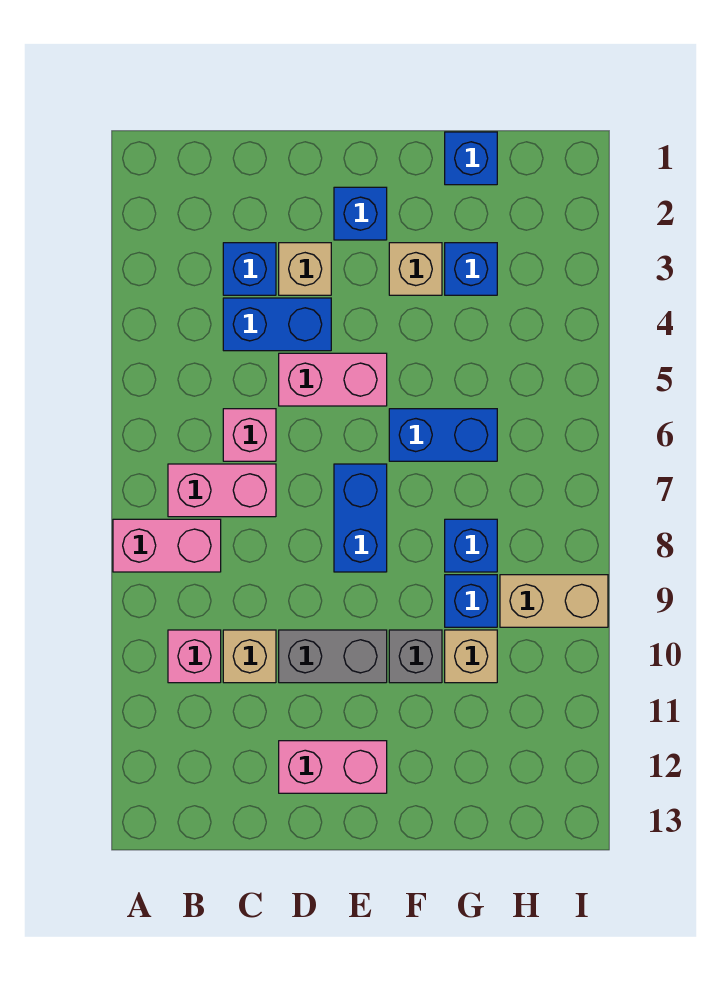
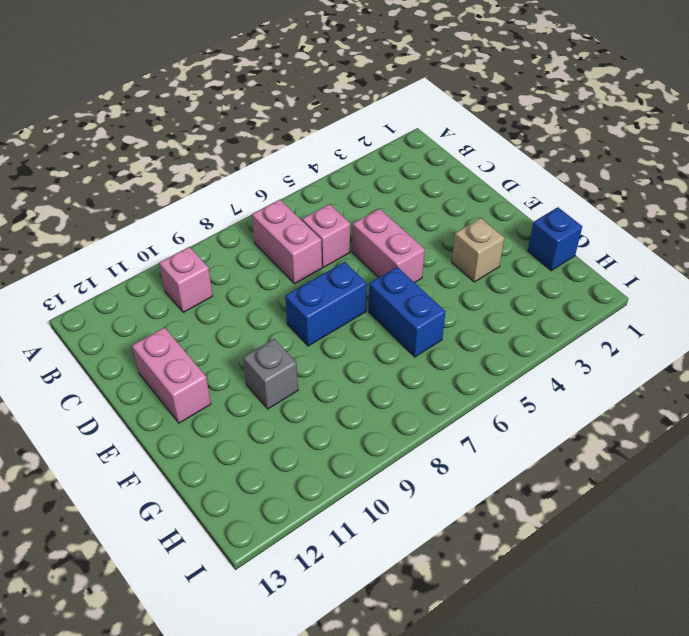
none -> pink brick A8:B8 level 1
none -> blue brick C3 level 1
none -> blue brick C4:D4 level 1

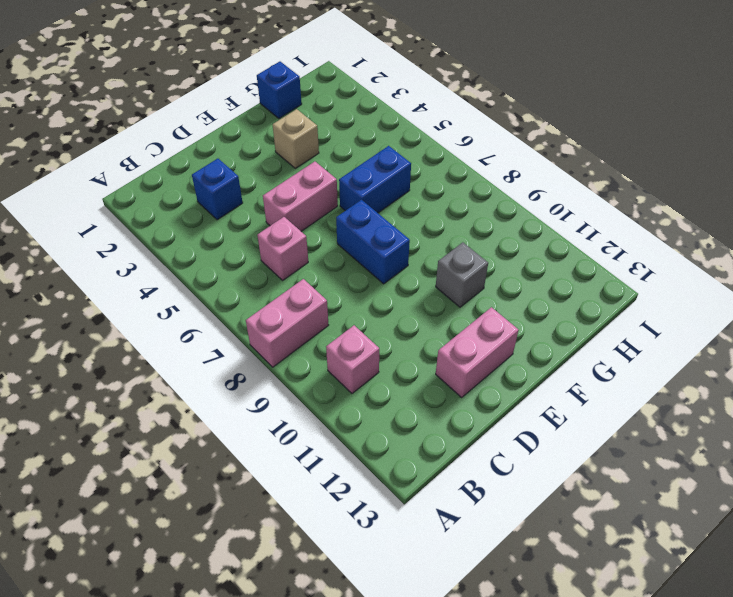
none -> pink brick B7:C7 level 1
none -> blue brick C4:D4 level 1
none -> tan brick C10 level 1

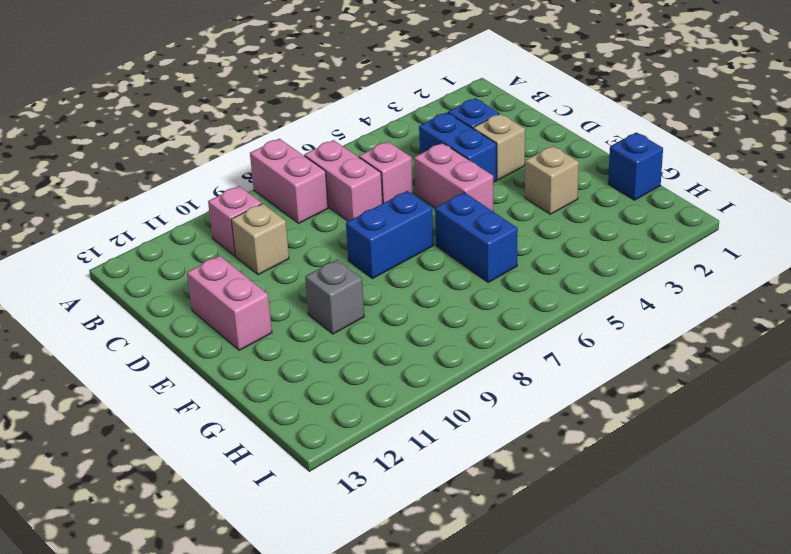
none -> grey brick D10:E10 level 1
none -> blue brick E2 level 1
none -> blue brick G3 level 1

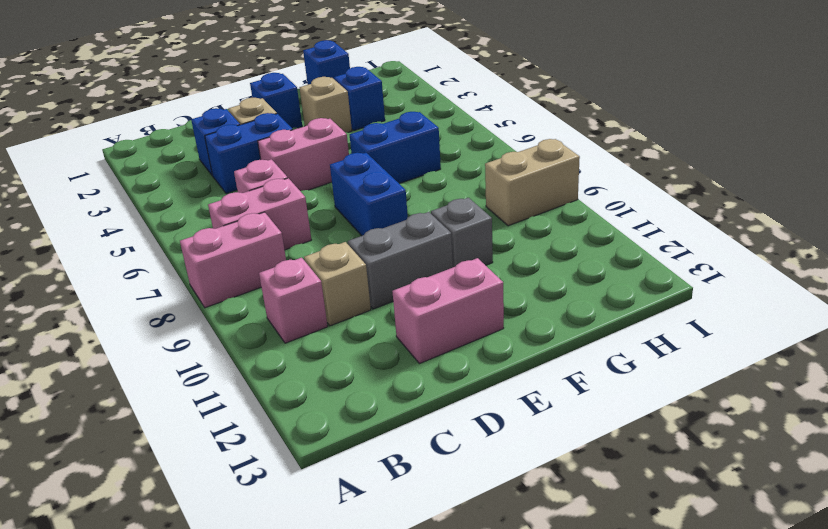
none -> blue brick G8 level 1
none -> blue brick G9 level 1
none -> tan brick G10 level 1

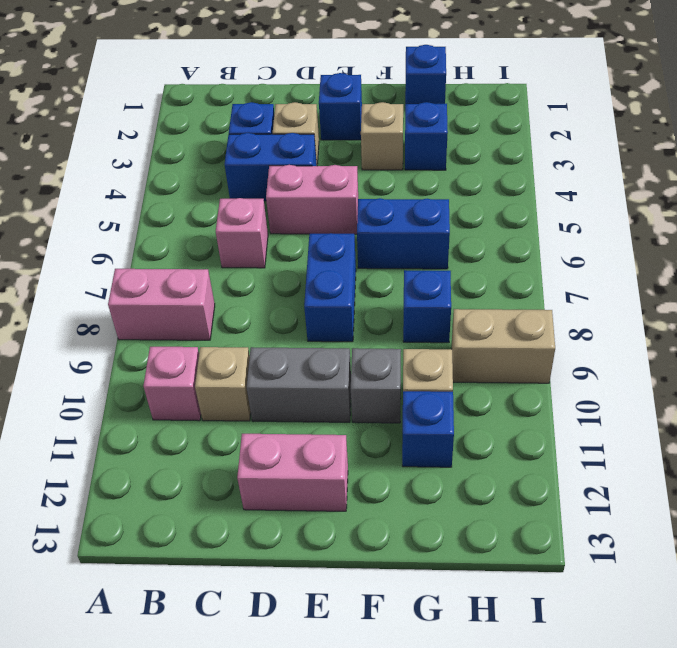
blue brick G11 level 1 -> blue brick G9 level 1
none -> pink brick B7:C7 level 1

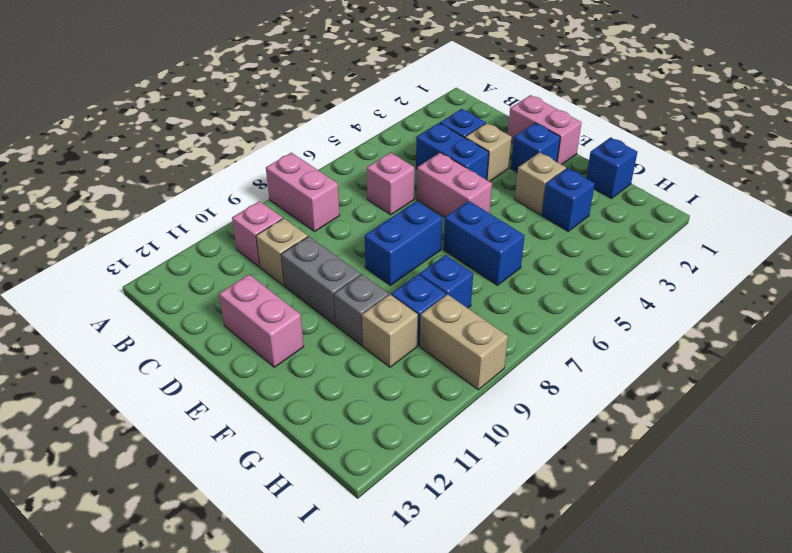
pink brick D1:E1 level 1 -> pink brick B7:C7 level 1

